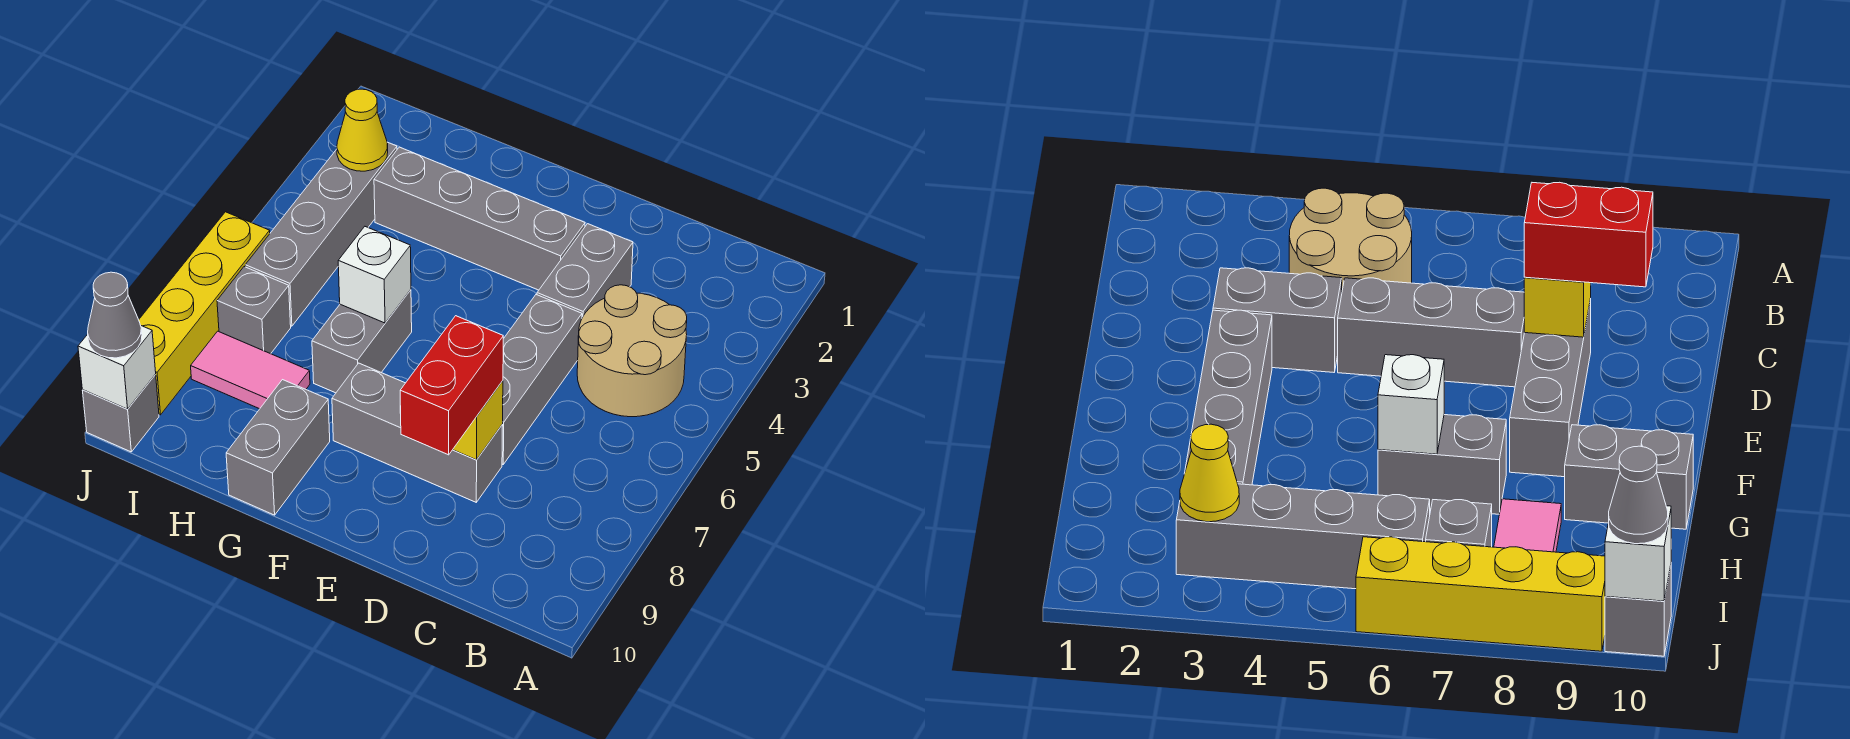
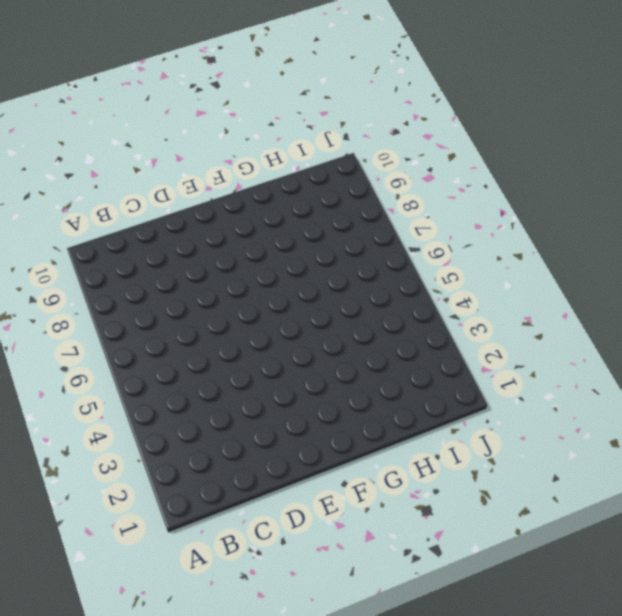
none -> tan round brick B4:C5 level 1
none -> grey brick D3:D4 level 1
none -> grey brick D5:D7 level 1

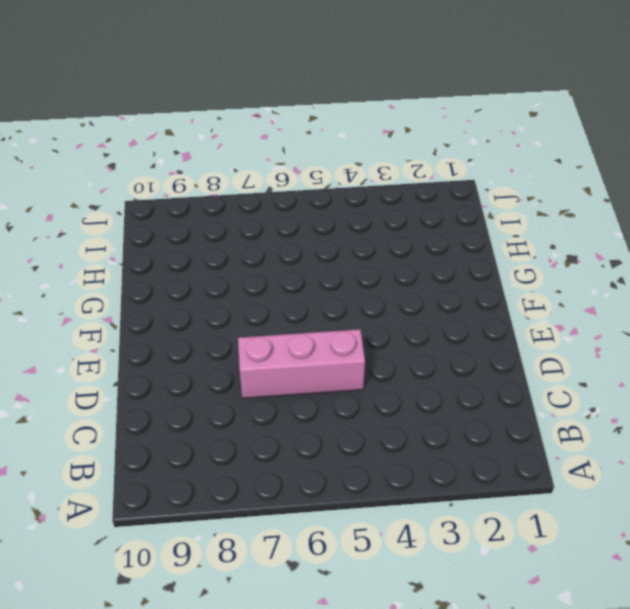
pink brick D5:D7 level 1 -> grey brick D5:D7 level 1
none -> tan round brick B4:C5 level 1
none -> grey brick D3:D4 level 1
none -> grey brick D8:F8 level 1

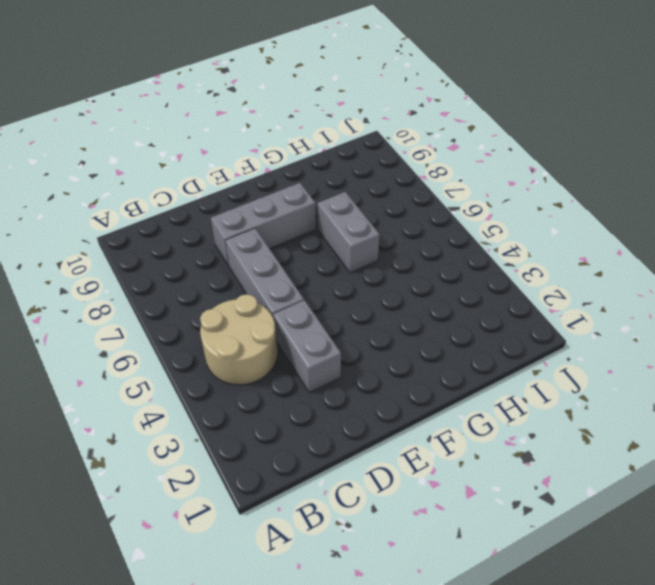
none -> grey brick E3:H3 level 1
none -> grey brick G9:G10 level 1
none -> pink tile H8:I8 level 1

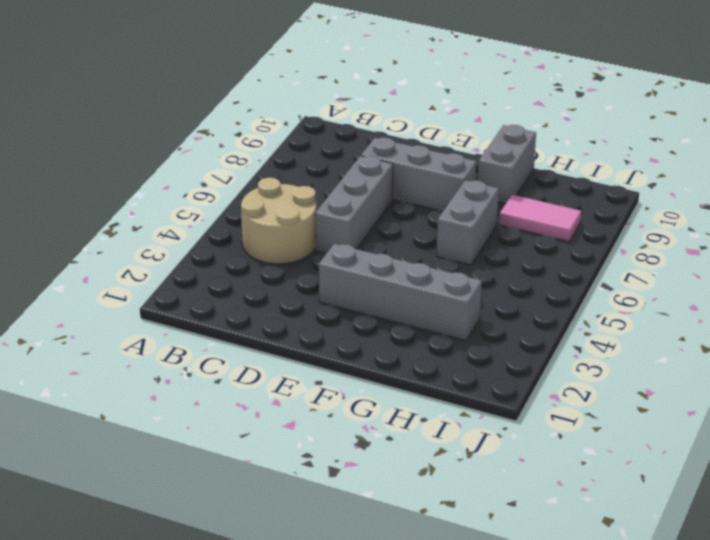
none -> grey brick D3:D4 level 1
none -> grey brick I3:I6 level 1
none -> grey brick I7 level 1

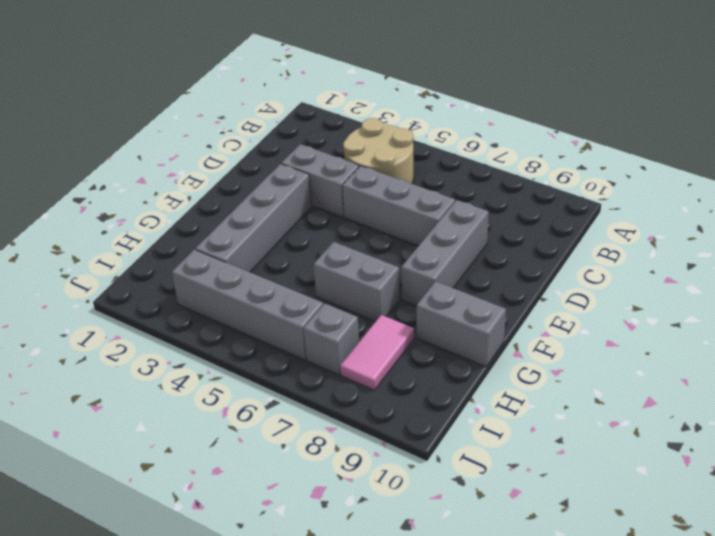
none -> yellow brick J6:J9 level 1
none -> grey brick J10 level 1
none -> yellow brick D8 level 2

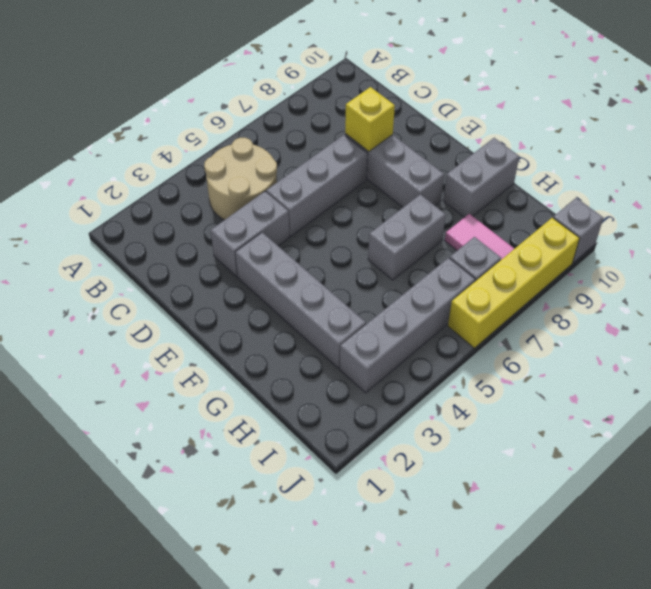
none -> white brick G6 level 2
none -> yellow cone I3 level 2
none -> white brick J10 level 2

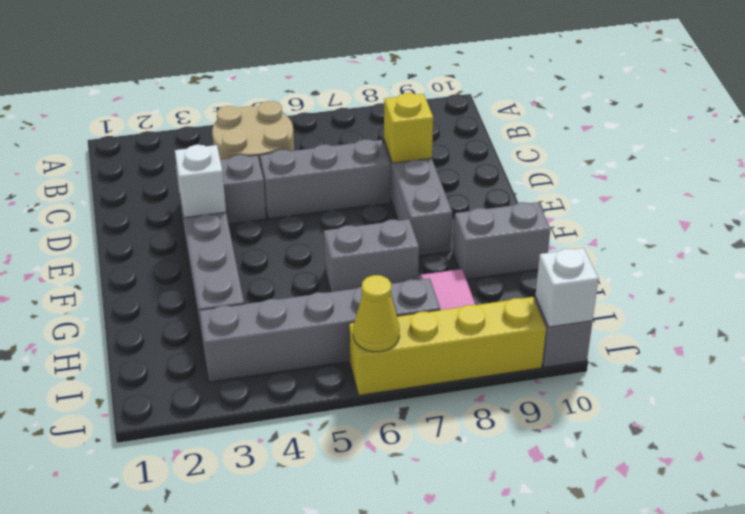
white brick E3 level 2 -> white brick G6 level 2
yellow cone J6 level 2 -> yellow cone I3 level 2
none -> red brick D8:D9 level 3
none -> grey cone J10 level 3

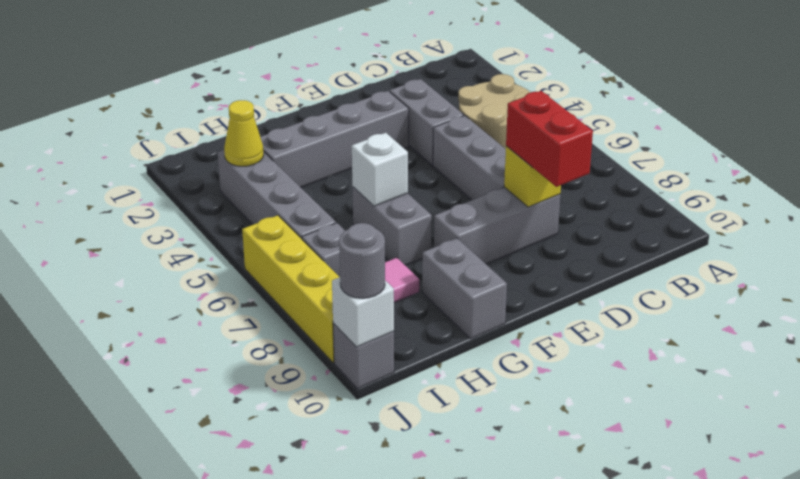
grey round brick J10 level 3 -> grey cone J10 level 3

